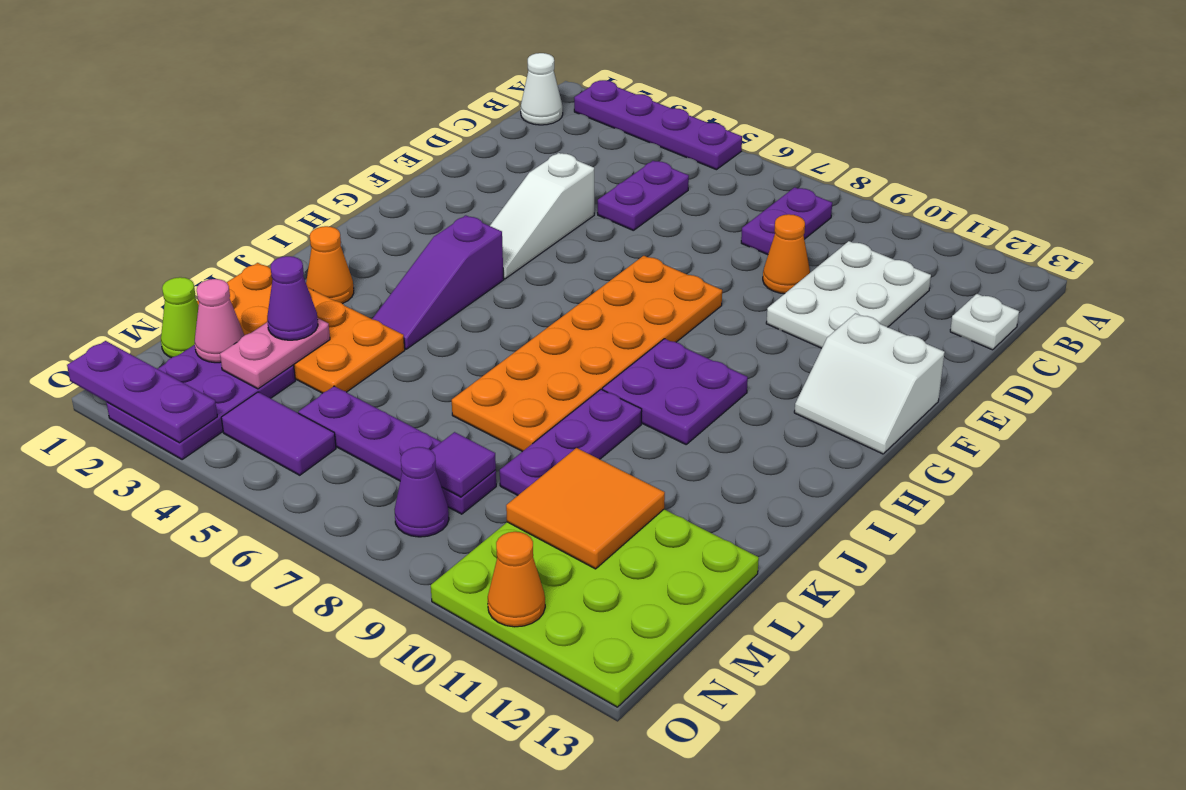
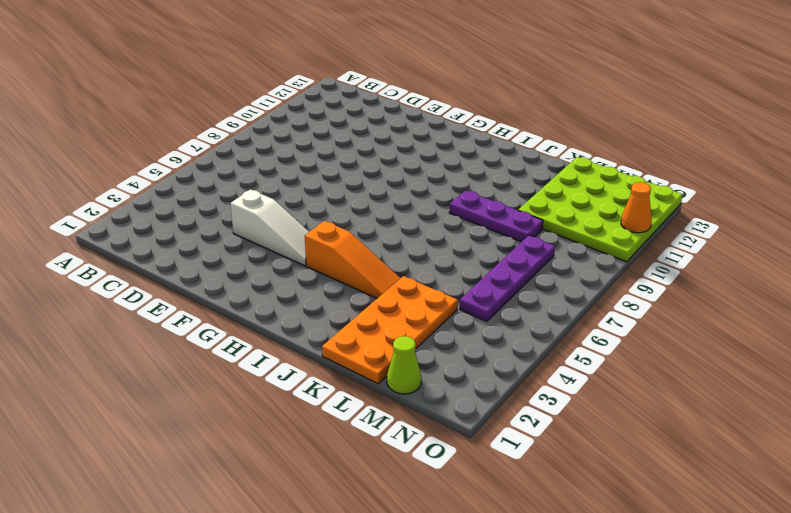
orange slope H4:J4 level 1 top H -> purple slope H4:J4 level 1 top H
none -> purple plate A2:A5 level 1
none -> white cone B1 level 1
none -> purple plate B8:C8 level 1

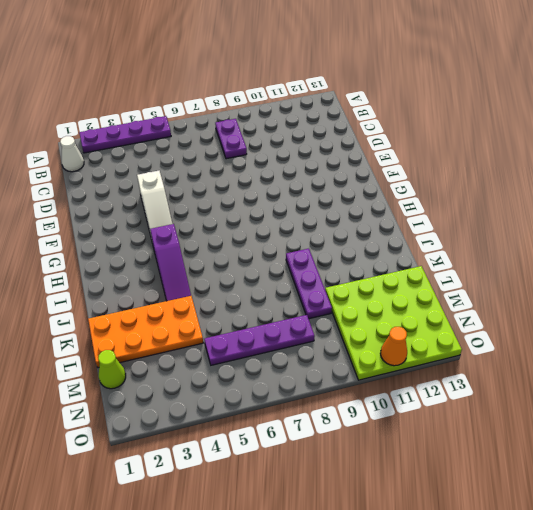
none -> purple plate C5:D5 level 1
none -> white plate C10:E11 level 1
none -> white plate C13 level 1

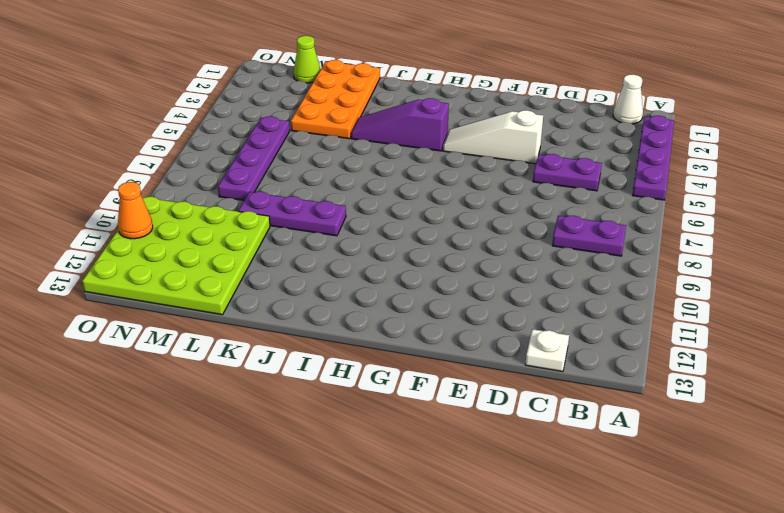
none -> white plate C10:E11 level 1
none -> orange cone D9 level 1
none -> orange plate F7:K8 level 1

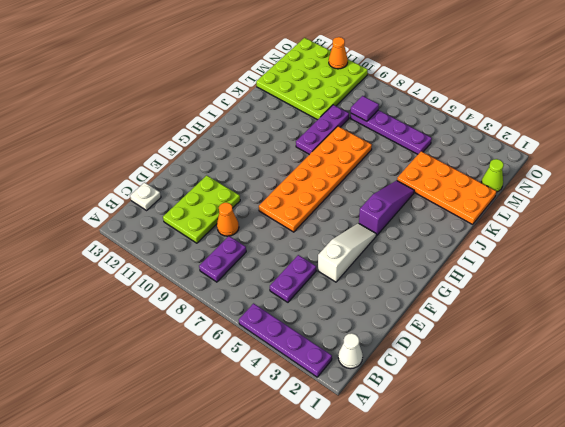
lime plate C10:E11 level 1 -> white plate C10:E11 level 1
none -> white slope F12:G13 level 1 top F
none -> purple plate H9:I10 level 1
none -> orange cone J2 level 1

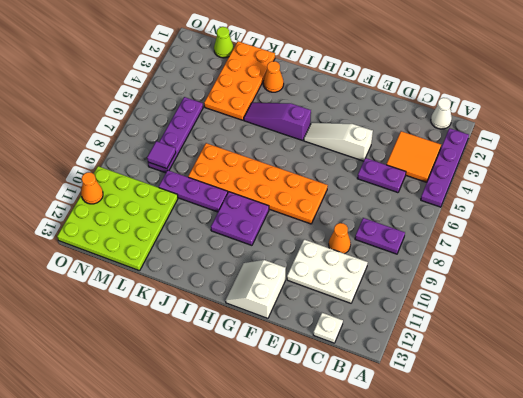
orange tile B3:C4 level 1 -> orange tile L10:M11 level 2
none -> purple plate M2:O3 level 1
none -> purple tile N4:N5 level 1
none -> purple cone N8 level 1

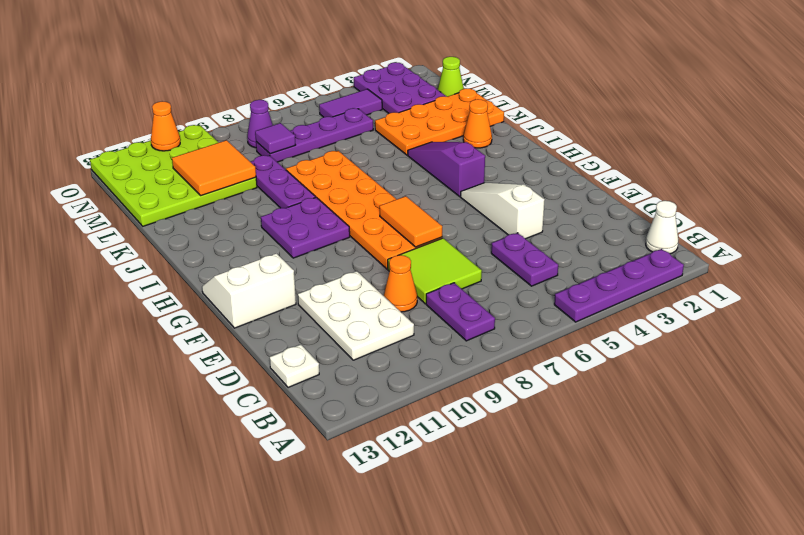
lime tile D7:E8 level 1 -> none
orange tile F7:G7 level 2 -> none
none -> pink plate L3:M3 level 2
none -> pink cone M2 level 2
none -> purple plate O1:O3 level 2

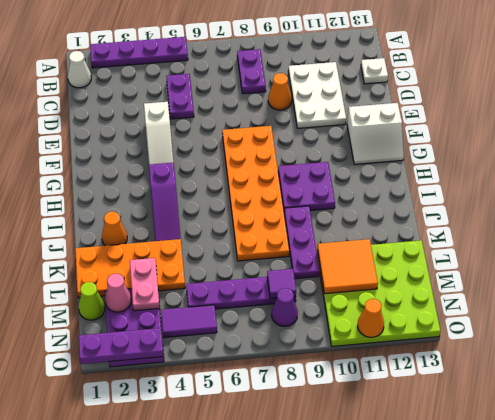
none -> purple cone L3 level 3

